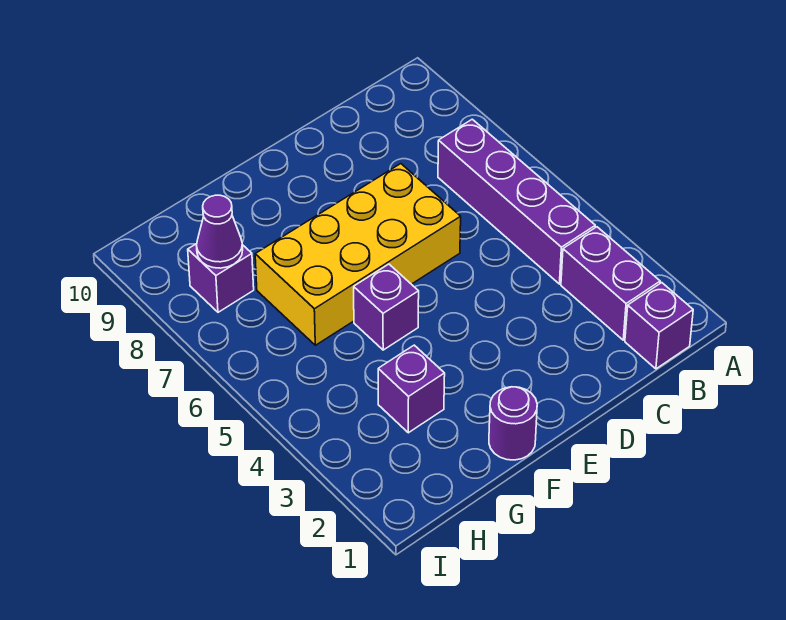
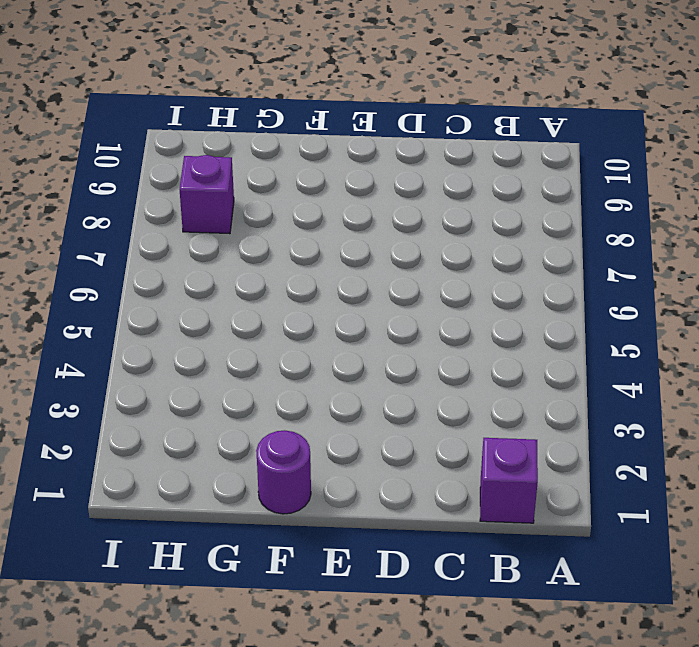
none -> purple brick B2:B3 level 1
none -> purple brick B4:B7 level 1

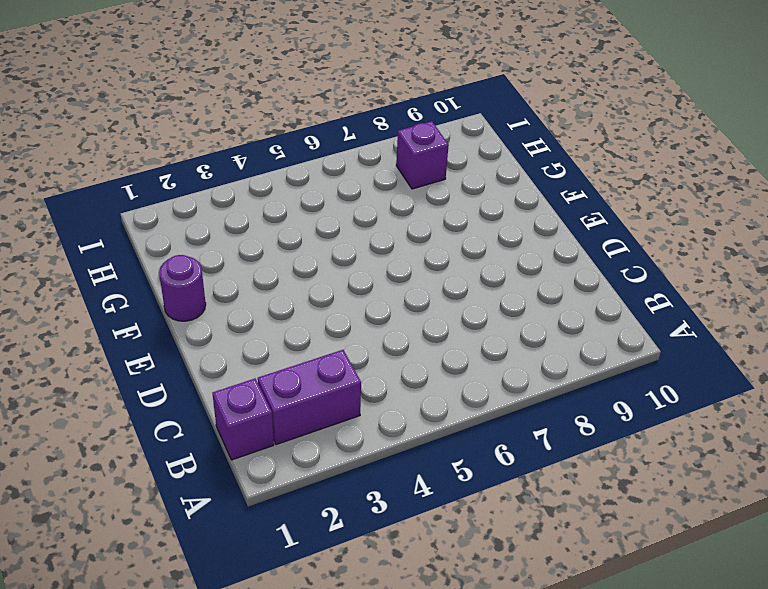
none -> purple brick B4:B7 level 1
none -> yellow brick D6:G7 level 1

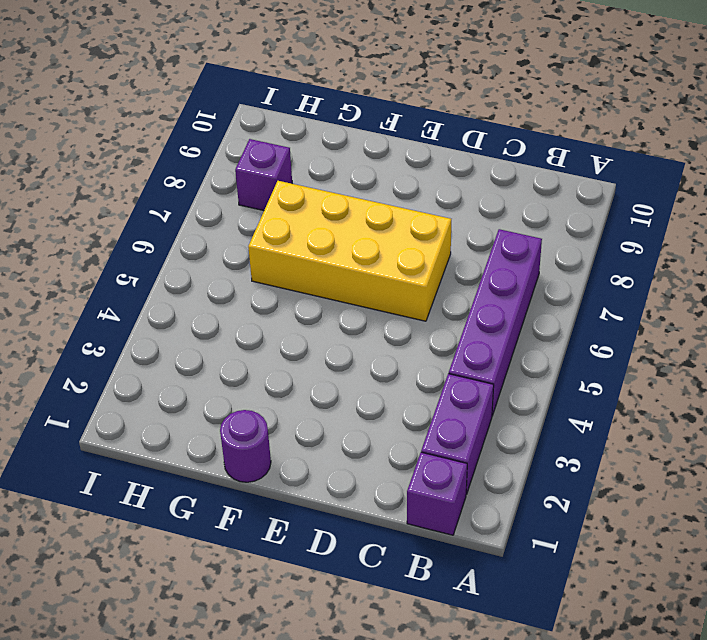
none -> purple brick F5 level 1
none -> purple brick G3 level 1

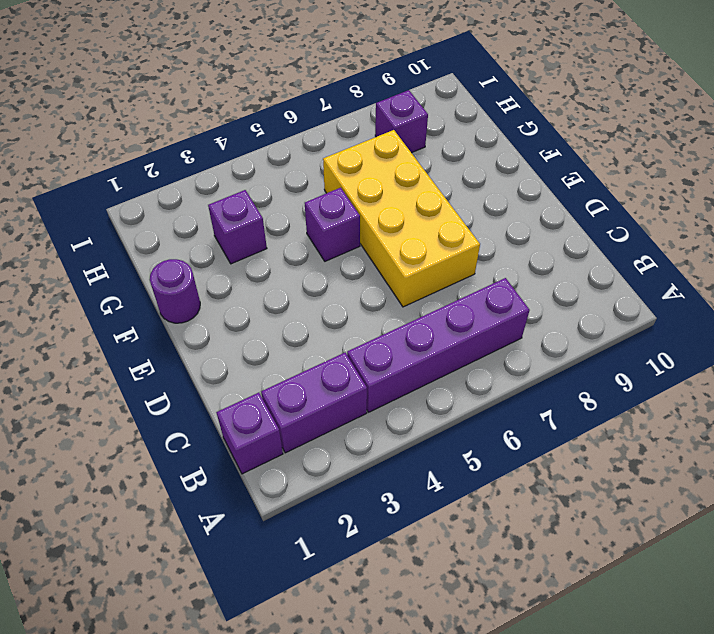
none -> purple cone H8 level 2

